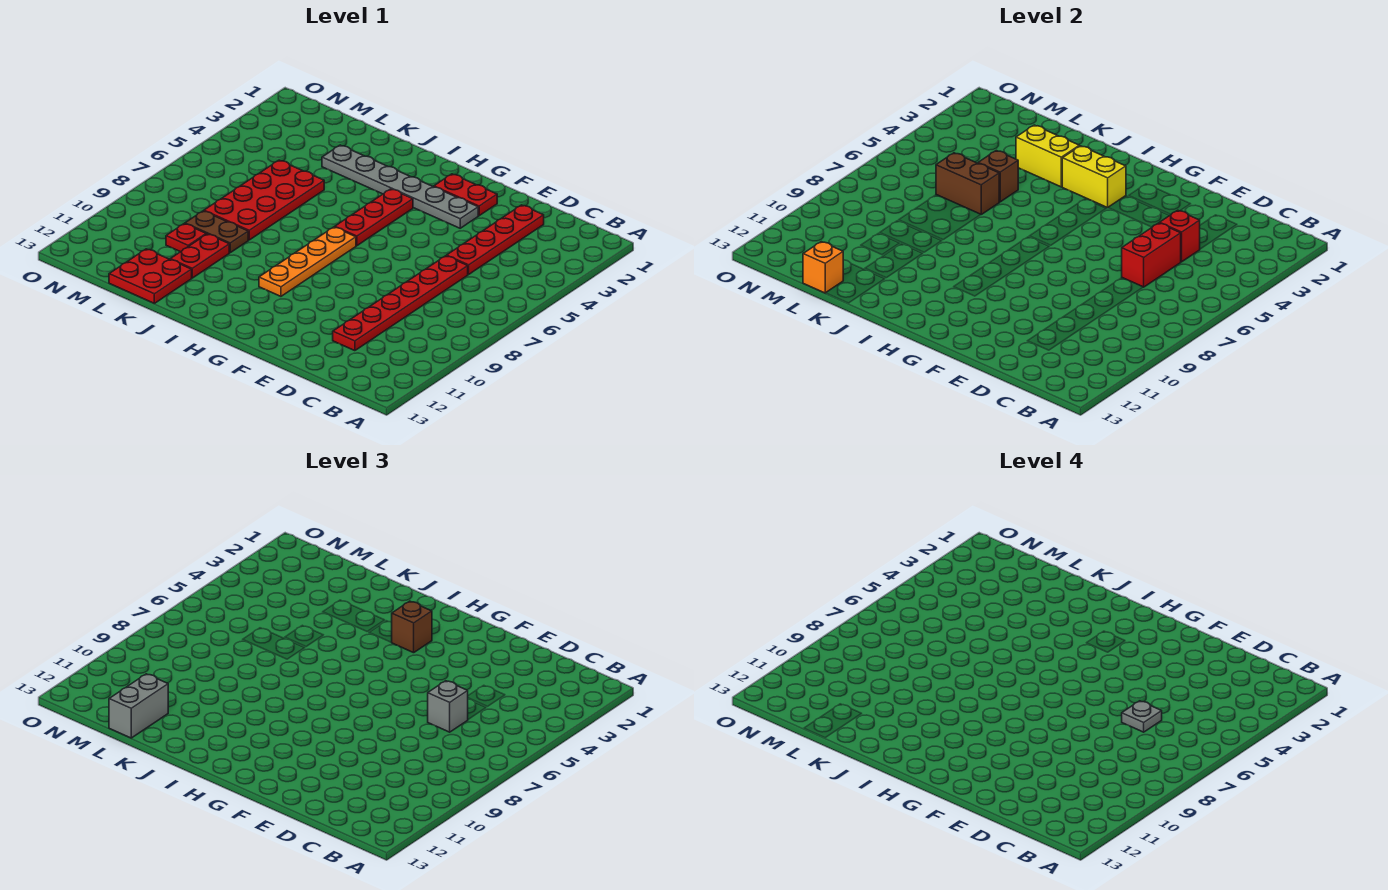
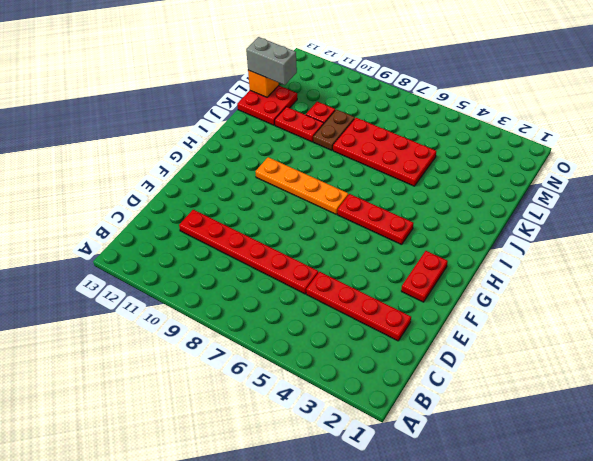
none -> grey plate F3:K3 level 1
none -> red brick D4 level 2
none -> red brick D5:D6 level 2

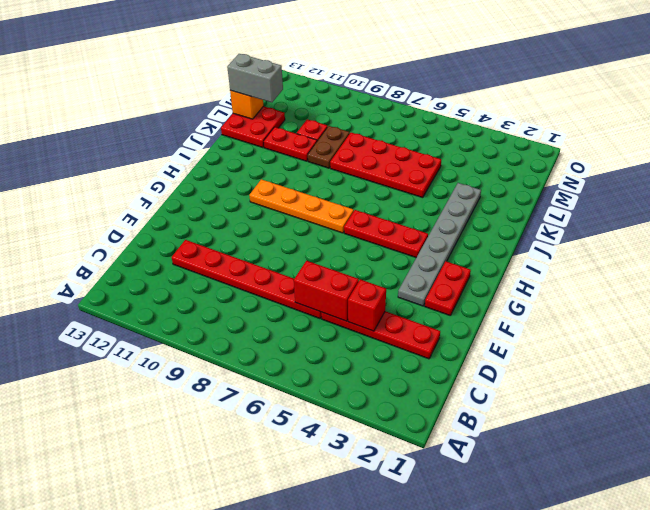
none -> yellow brick H3:I3 level 2
none -> yellow brick J3:K3 level 2
none -> brown brick K5 level 2

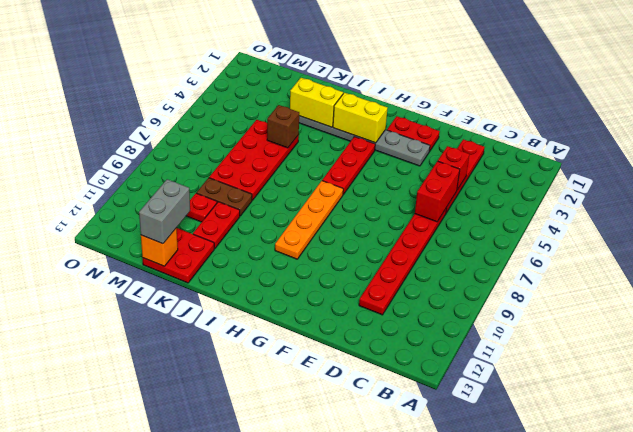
none -> brown brick K6:L6 level 2
none -> grey brick D6 level 3
none -> brown brick H3 level 3

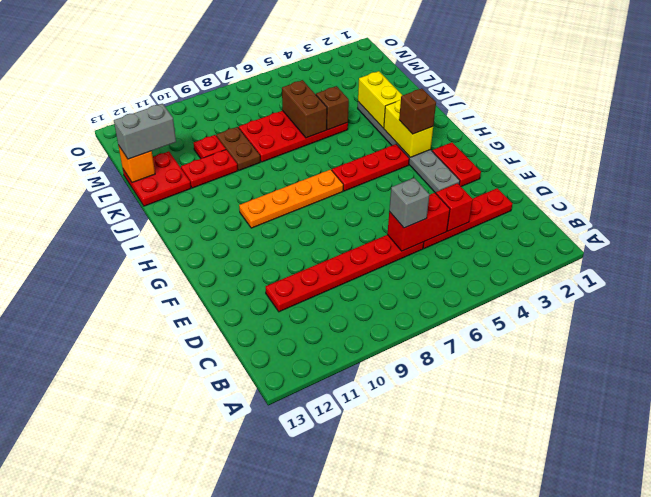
none -> grey plate D6 level 4

